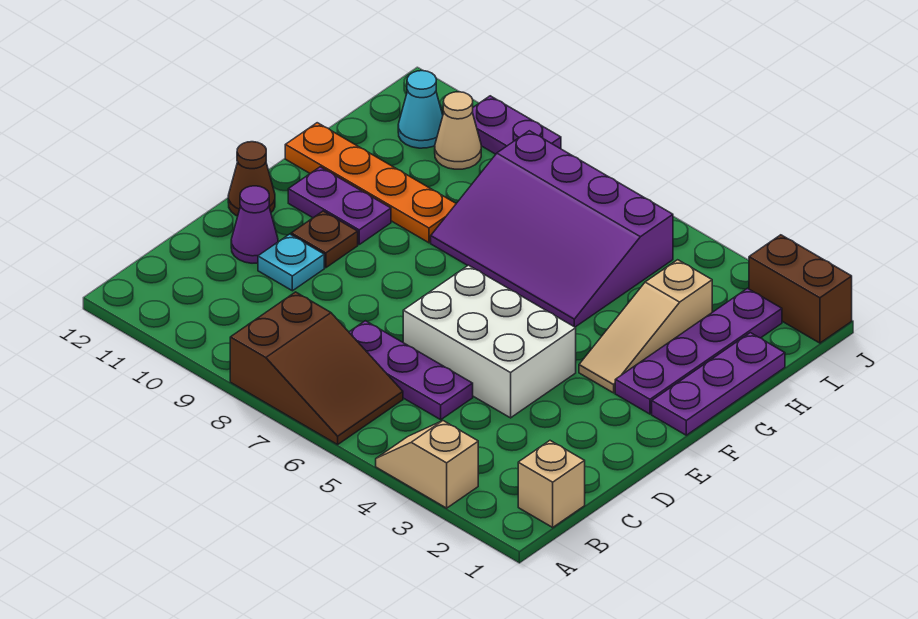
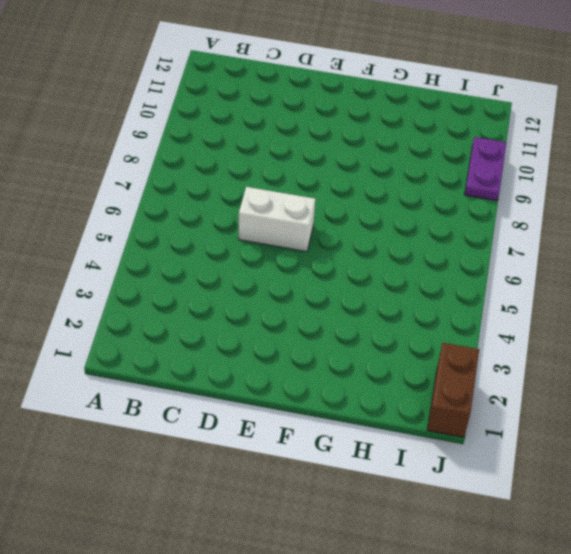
white brick D6:E6 level 1 -> white brick D4:E6 level 1
none -> tan slope A3:A4 level 1 top 3
none -> brown slope A6:B8 level 1 top 8
none -> tan brick B1 level 1

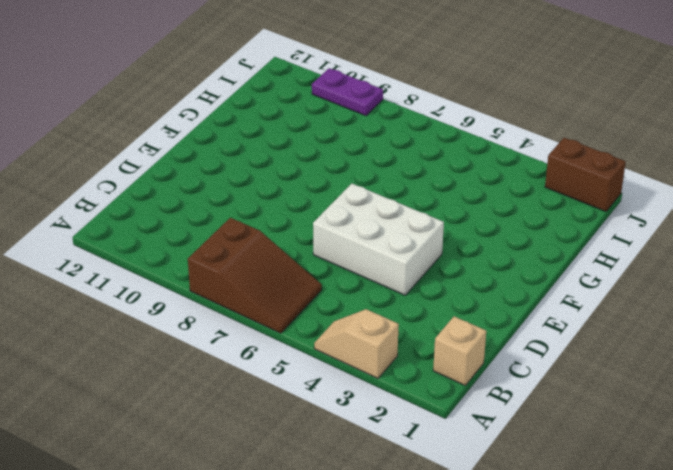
none -> purple plate C5:C7 level 1
none -> cyan plate D10 level 1
none -> purple cone D11 level 1

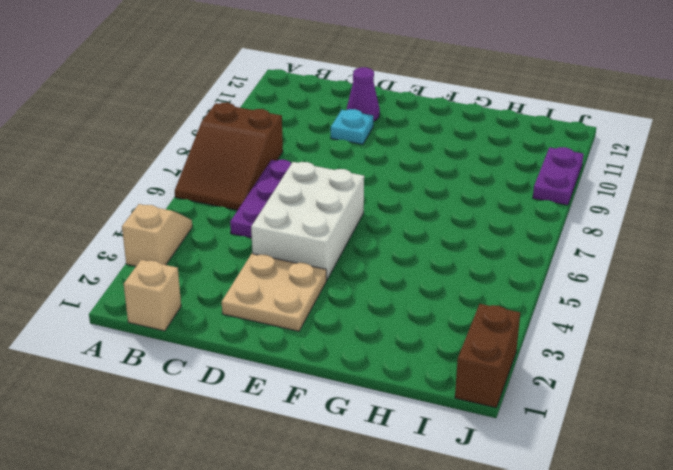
tan plate D2:E3 level 1 -> none
none -> brown plate E10 level 1
none -> brown cone E12 level 1
none -> purple plate F1:H1 level 1

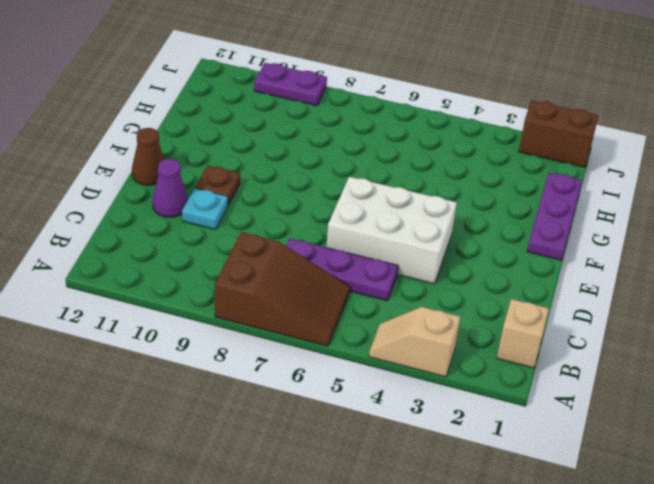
none -> purple plate F2:I2 level 1
none -> tan slope F3:H3 level 1 top H
none -> purple plate F10:F11 level 1

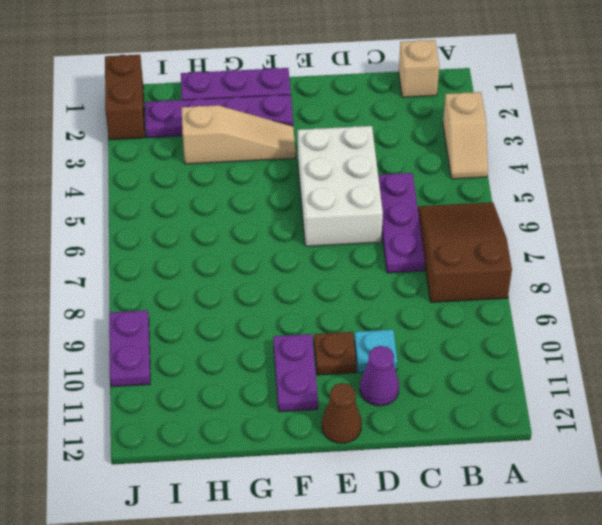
none -> purple slope G5:I8 level 1 top I
none -> orange plate G9:G12 level 1
none -> tan cone I10 level 1

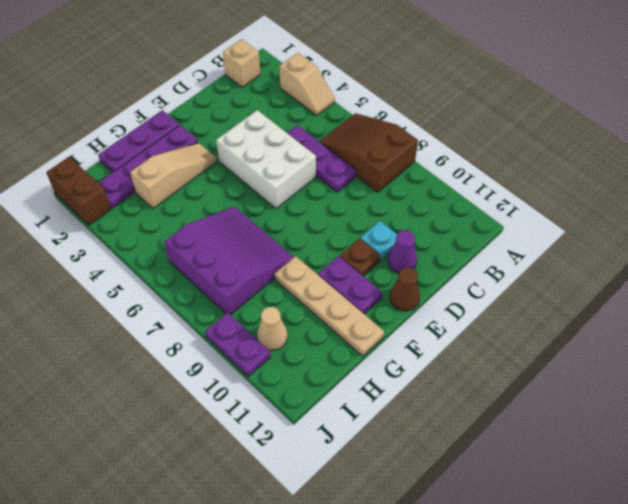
purple slope G6:I8 level 1 top I -> purple slope G5:I8 level 1 top I
tan plate G9:G12 level 1 -> orange plate G9:G12 level 1
none -> cyan cone I11 level 1

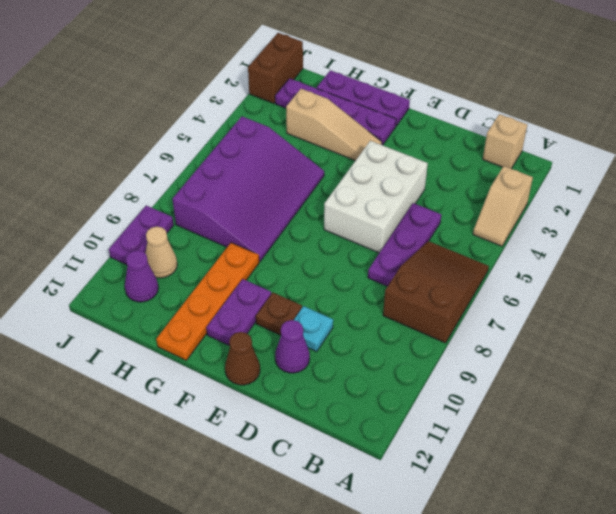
purple cone I11 level 1 -> cyan cone I11 level 1

